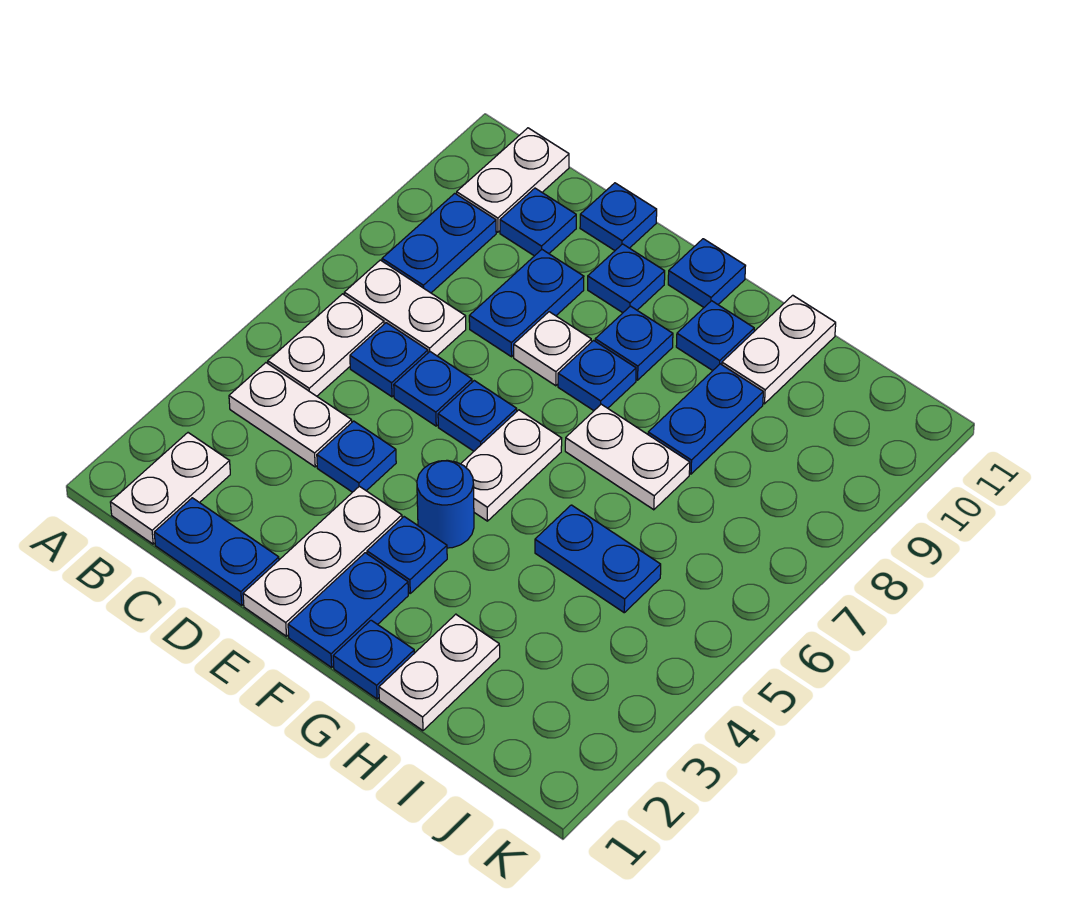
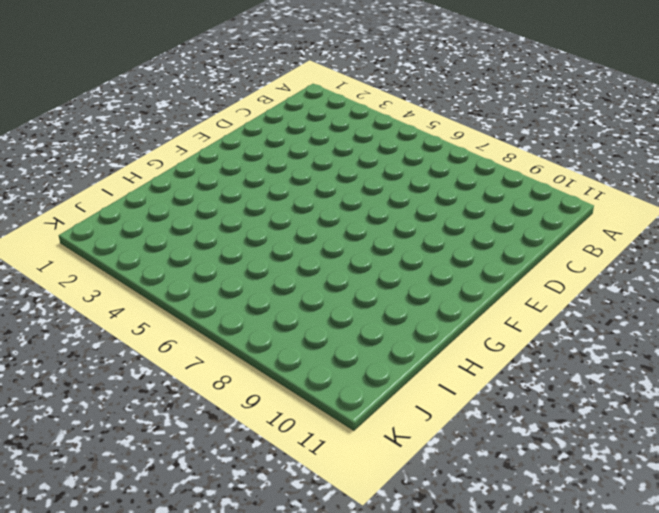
none -> white plate B1:B2 level 1
none -> white plate B4:C4 level 1
none -> white plate B5:B6 level 1
none -> white plate B7:C7 level 1

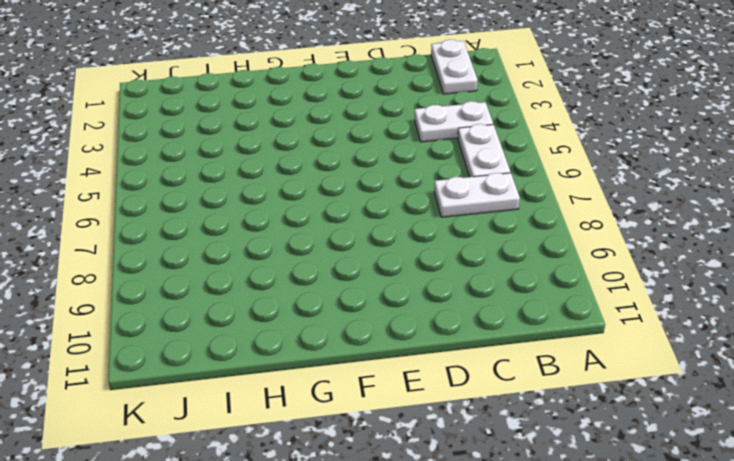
none -> blue plate B8:B9 level 1
none -> white plate B10:B11 level 1
none -> blue plate C1:D1 level 1
none -> blue plate C6 level 1

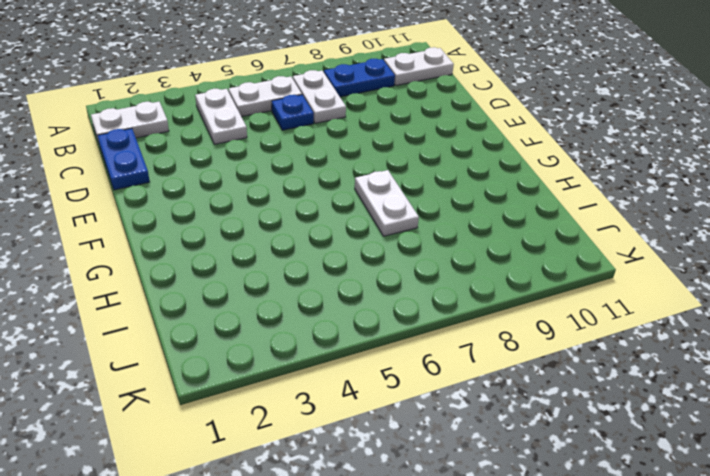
none -> blue plate C10 level 1
none -> blue plate D4 level 1
none -> blue plate D6 level 1
none -> blue plate D8:D9 level 1

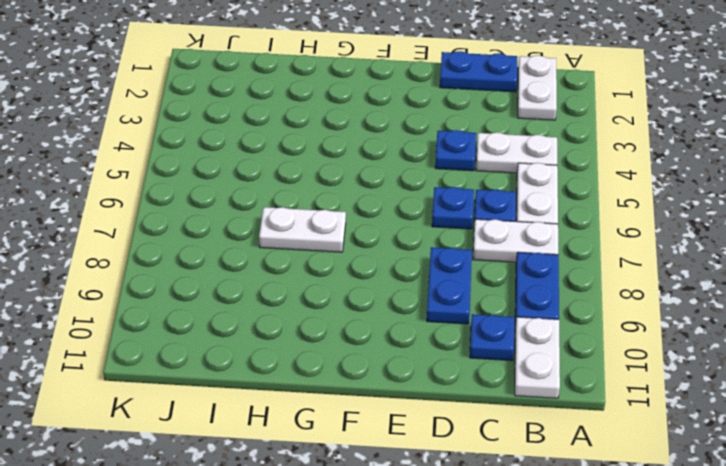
none -> blue plate D11 level 1
none -> white plate E1:E3 level 1
none -> blue plate E6 level 1
none -> white plate E8 level 1

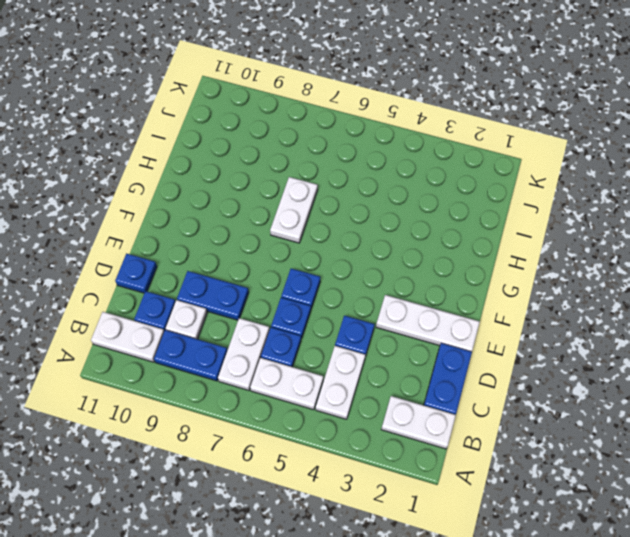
white plate C9 level 1 -> white plate E8 level 1
none -> blue plate E10 level 1
none -> blue plate F1:F2 level 1
none -> blue plate F3 level 1
none -> blue round brick F4 level 1

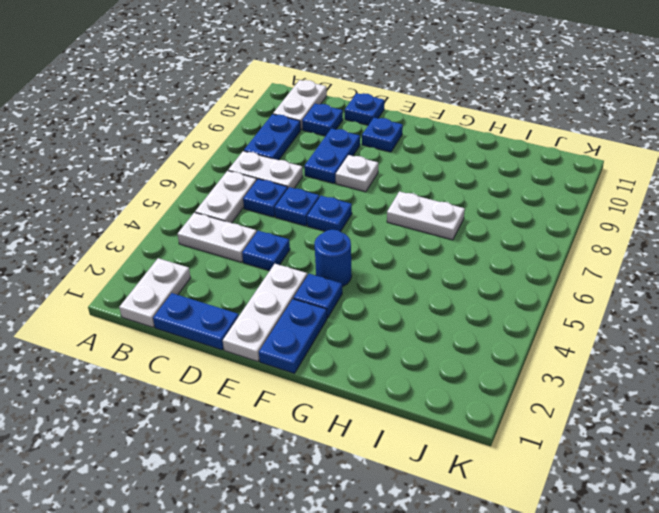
none -> white plate F5:F6 level 1
none -> blue plate F8 level 1
none -> blue plate F9 level 1
none -> blue plate F11 level 1

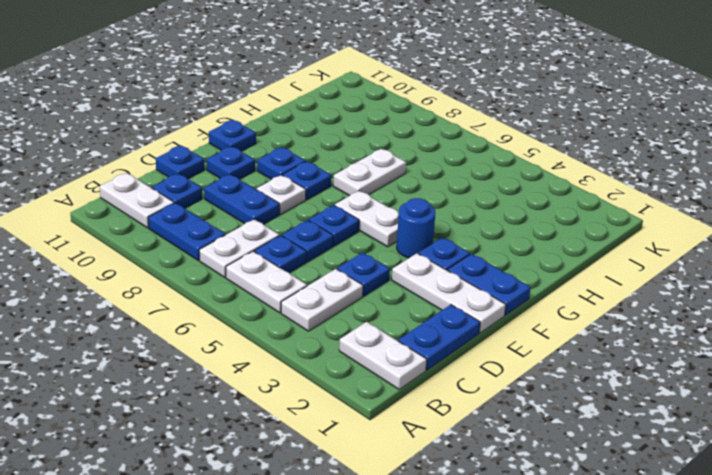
none -> blue plate G1 level 1
none -> blue plate G10 level 1
none -> white plate H1:H2 level 1
none -> blue plate H5:I5 level 1

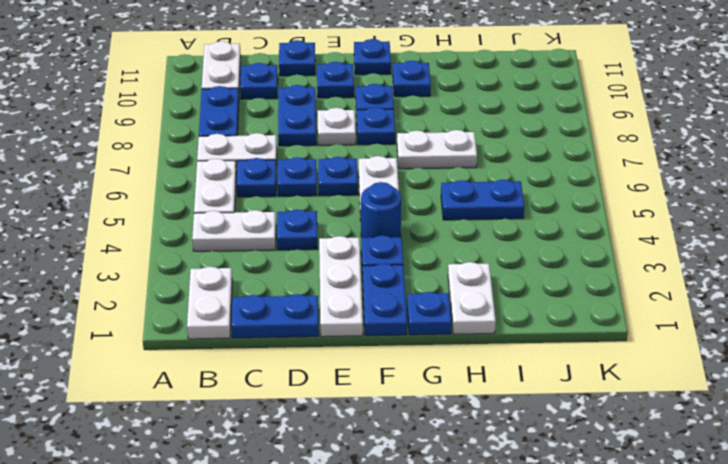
none -> blue plate H8:H9 level 1
none -> white plate H10:H11 level 1

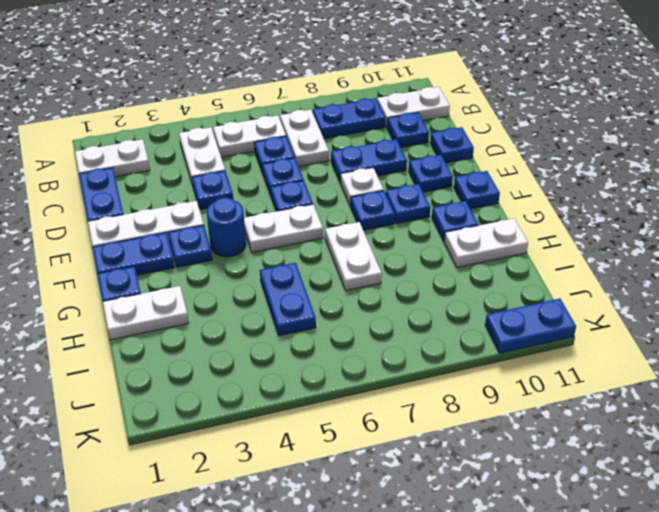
blue plate K10:K11 level 1 -> blue plate H8:H9 level 1

